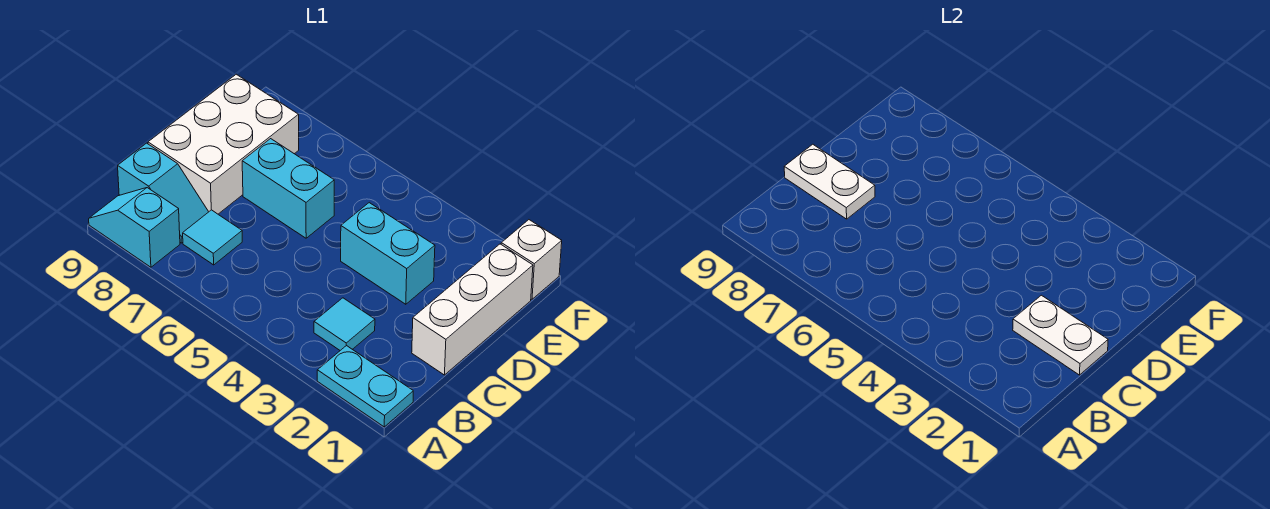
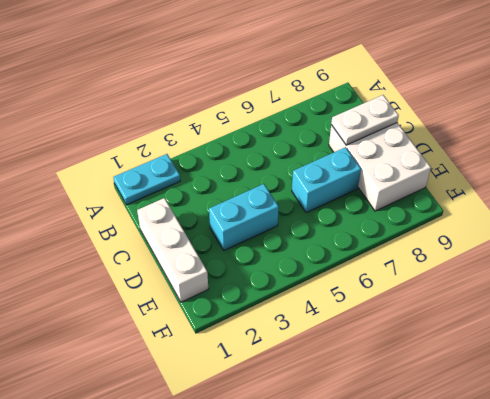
none -> cyan slope A8:A9 level 1 top 8
none -> cyan tile B3 level 1
none -> cyan tile B7 level 1

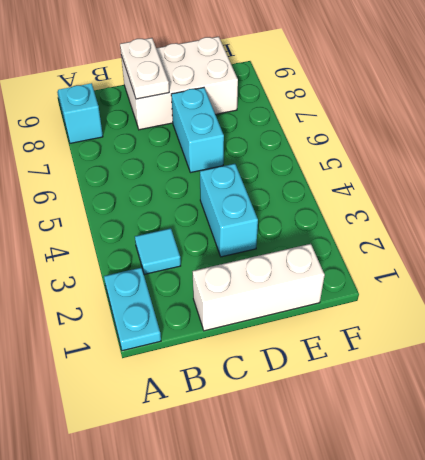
none -> cyan tile B7 level 1
none -> cyan slope B8:B9 level 1 top 9
none -> white brick F1 level 1

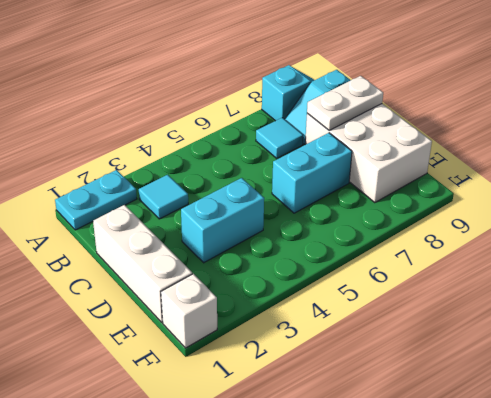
none -> white plate C1:C2 level 2

